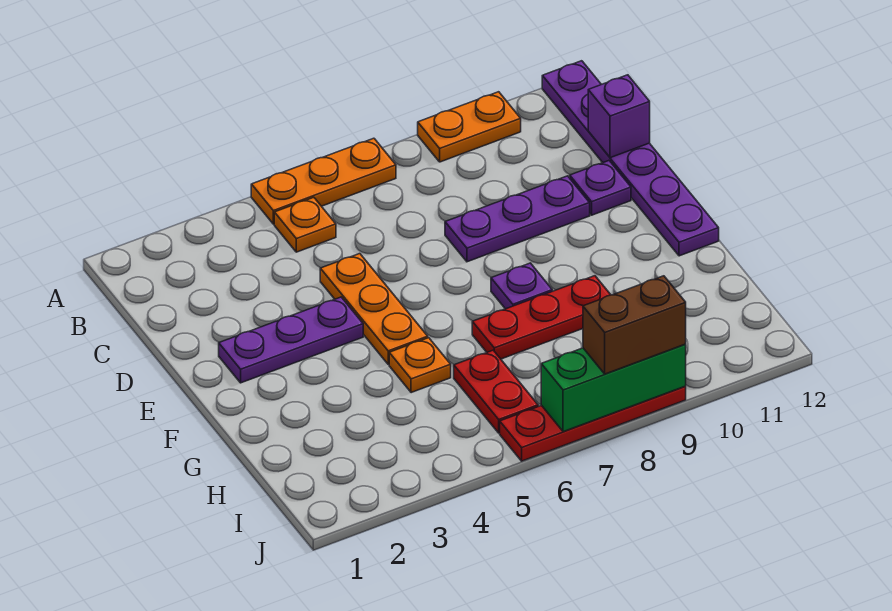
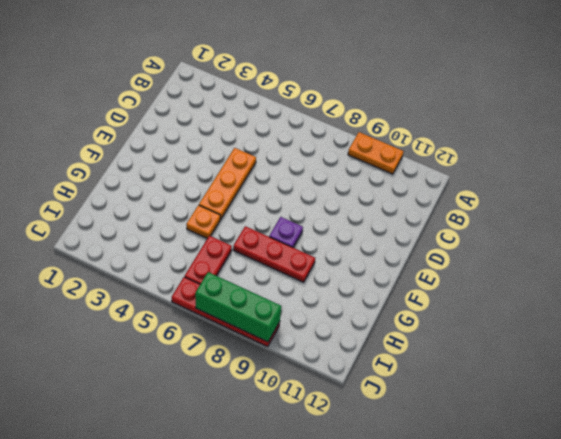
none -> orange plate A5:A7 level 1
none -> purple plate A12:F12 level 1
none -> orange plate B5 level 1

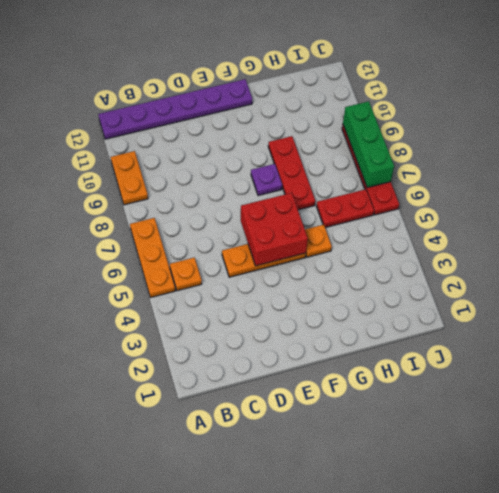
red brick E5:F6 level 2 -> none
none -> purple plate D8:D10 level 1
none -> purple plate D11 level 1
none -> purple plate E2:E4 level 1

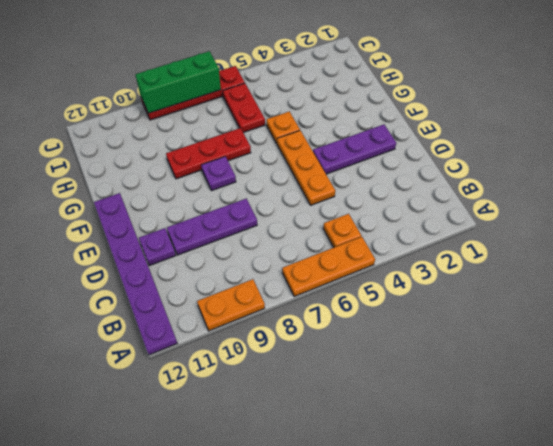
none -> purple brick C12 level 2
none -> brown brick J8:J9 level 3

